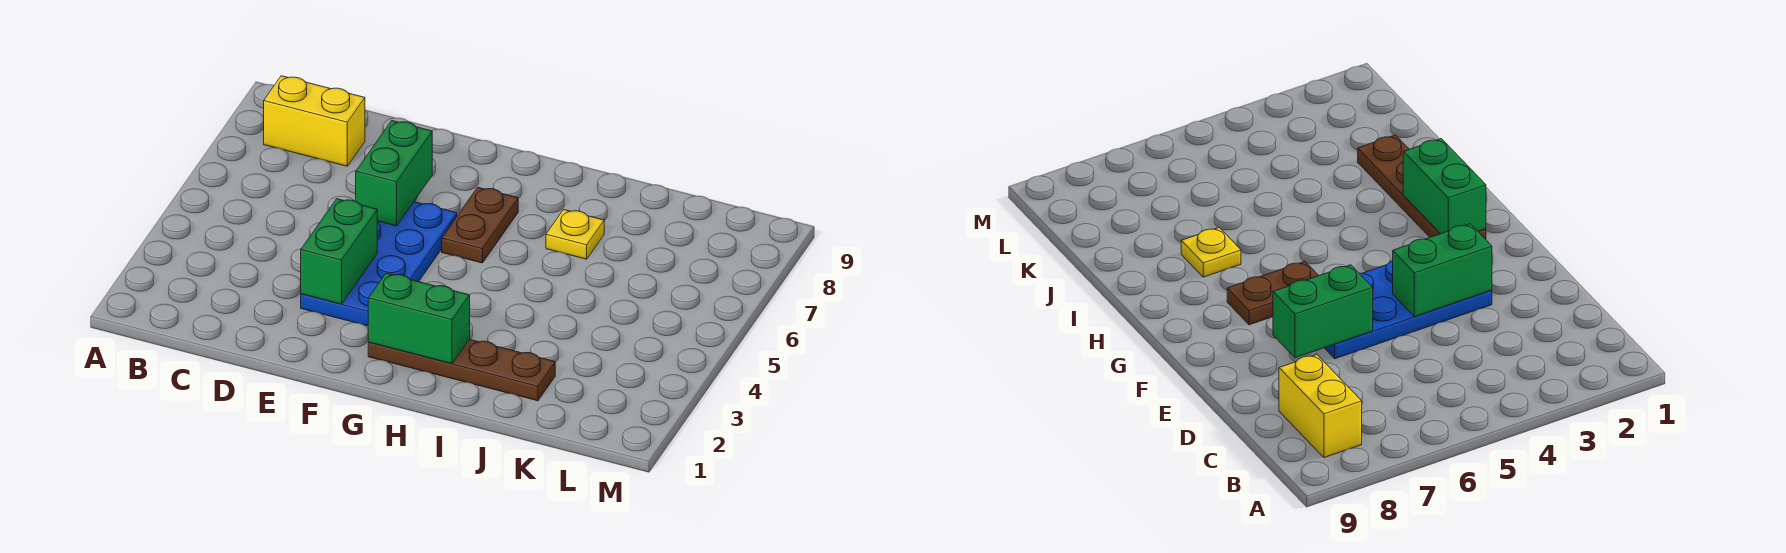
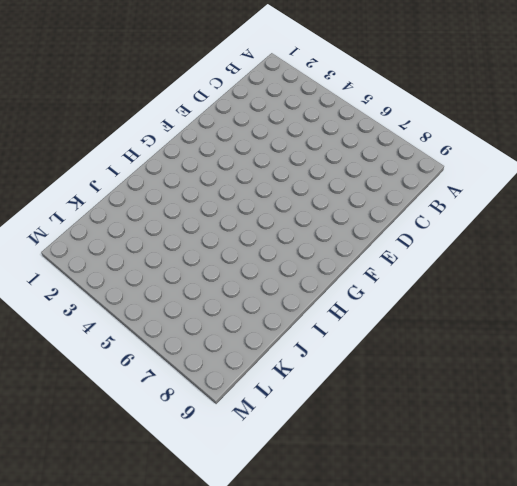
none -> yellow brick B8:C8 level 1
none -> blue plate E3:F6 level 1

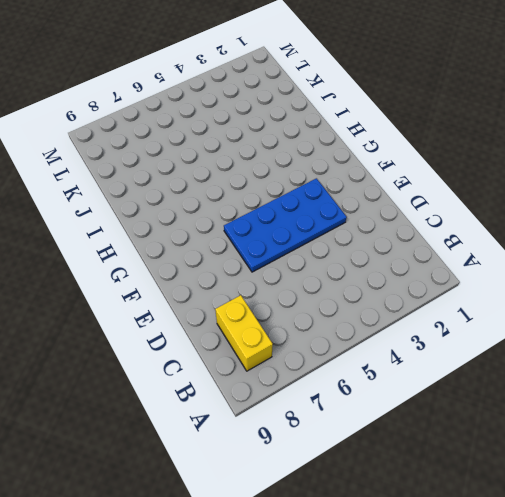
none -> brown plate G2:J2 level 1
none -> brown plate G6:G7 level 1

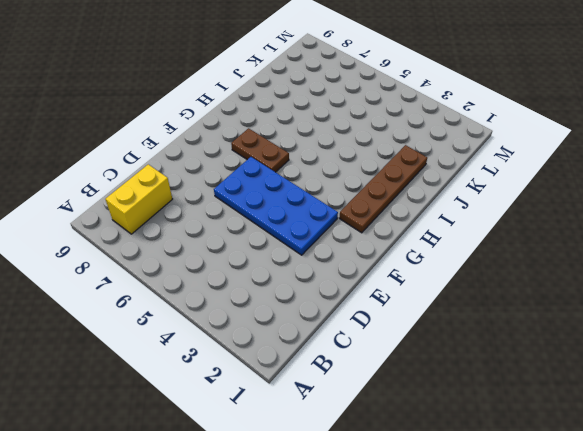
none -> yellow plate I7 level 1
none -> green brick E3:E4 level 2

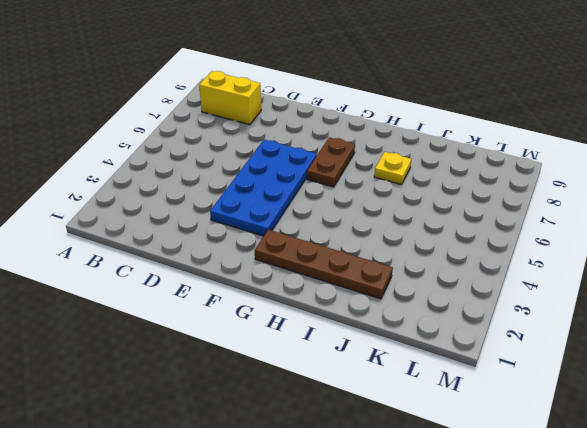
none -> green brick E3:E4 level 2
none -> green brick E6:E7 level 2

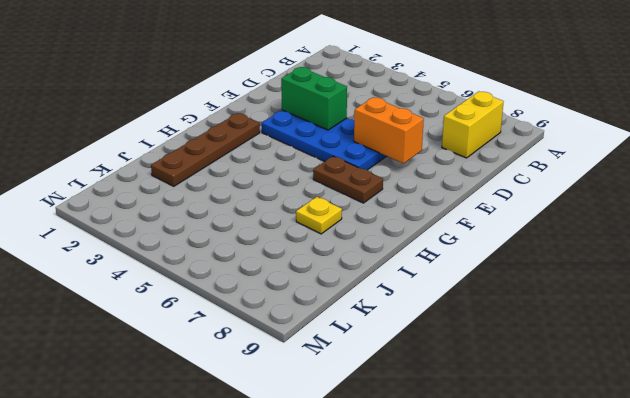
orange brick E6:E7 level 2 -> green brick E6:E7 level 2
none -> green brick G2:H2 level 2

